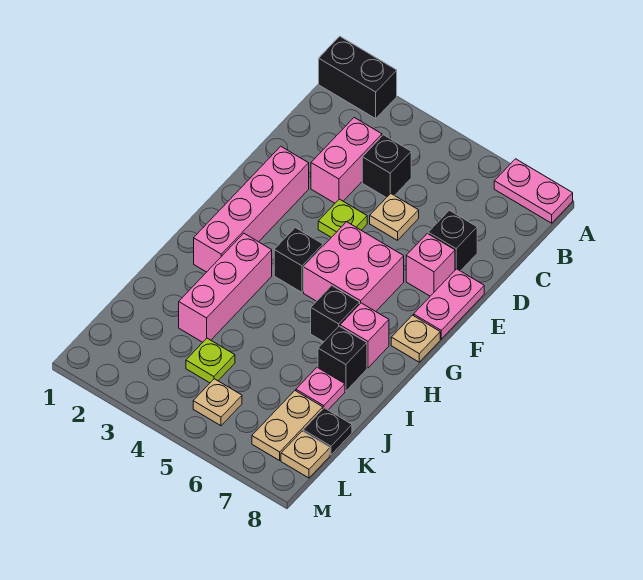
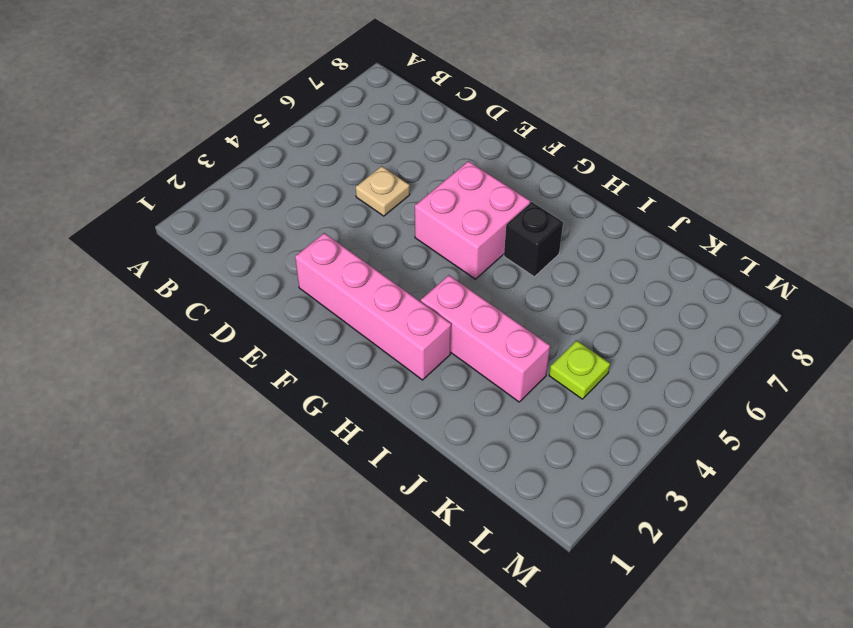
none -> black brick A1:A2 level 1
none -> pink plate A7:A8 level 1
none -> pink brick C3:D3 level 1

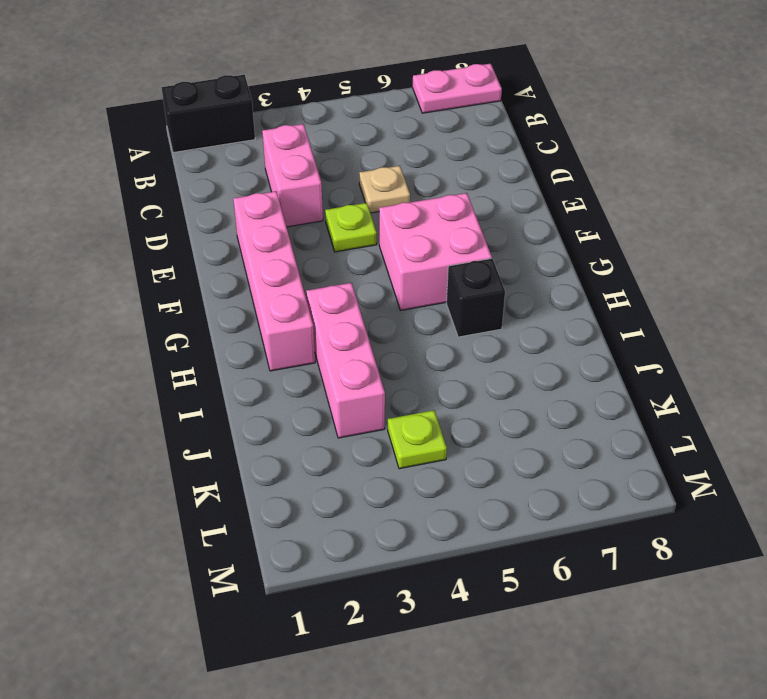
none -> black brick C4 level 1
none -> black brick D7 level 1
none -> pink brick E7 level 1

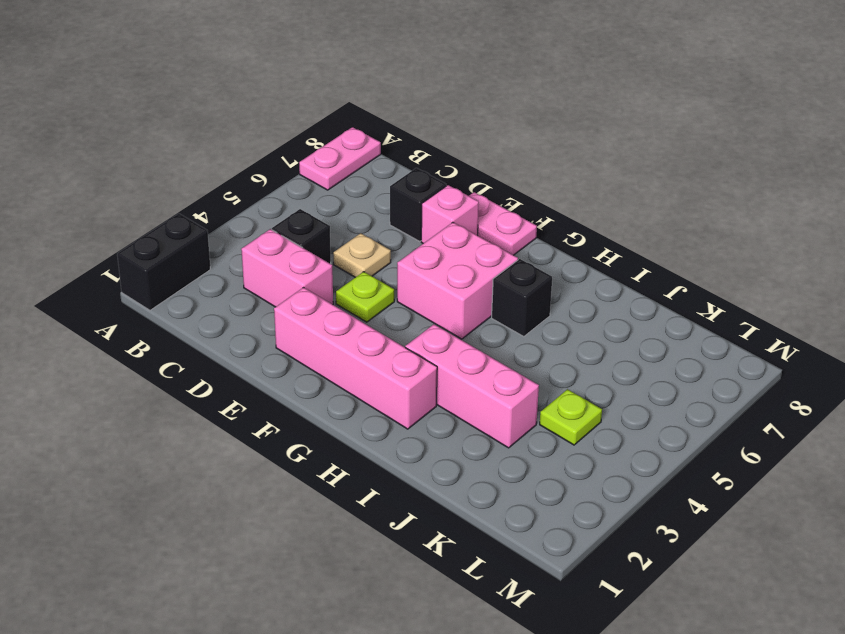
none -> black brick G4 level 1
none -> tan plate G8 level 1
none -> pink brick H7 level 1

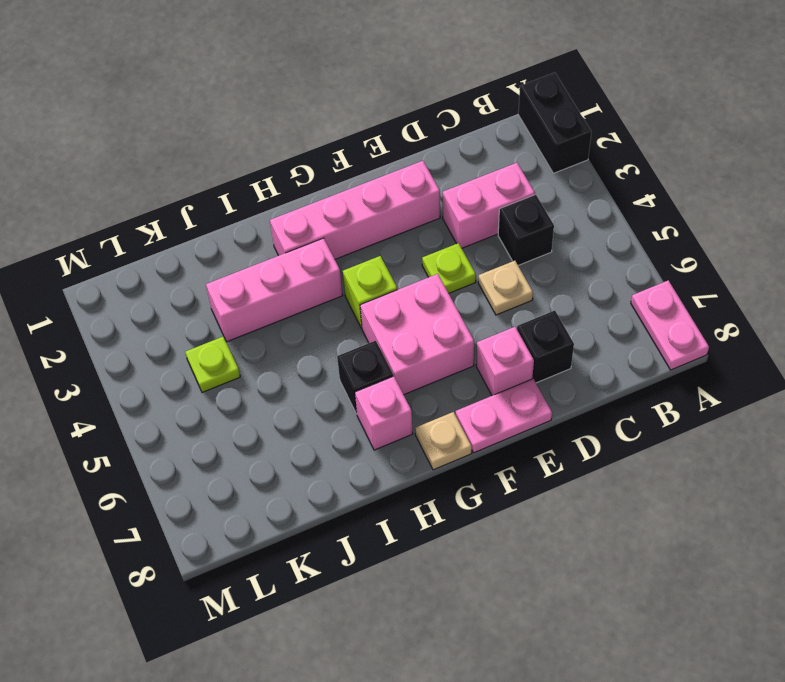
lime brick G4 level 1 -> black brick G4 level 1
none -> black brick I7 level 1
none -> pink plate J7 level 1
none -> tan plate K7:L7 level 1

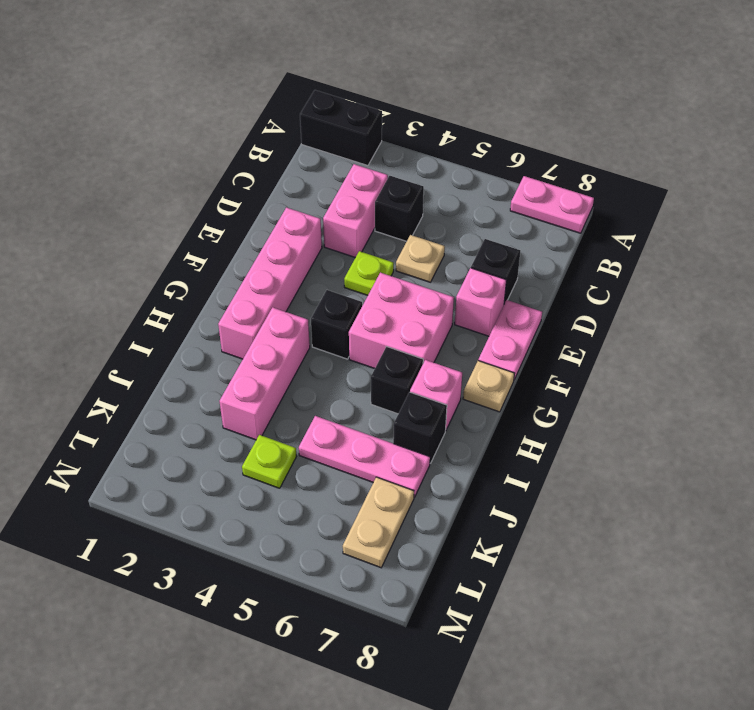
pink plate J5:J7 level 1 -> pink plate J7 level 1
none -> black plate K8 level 1
none -> tan plate L5 level 1
none -> tan plate L8 level 1

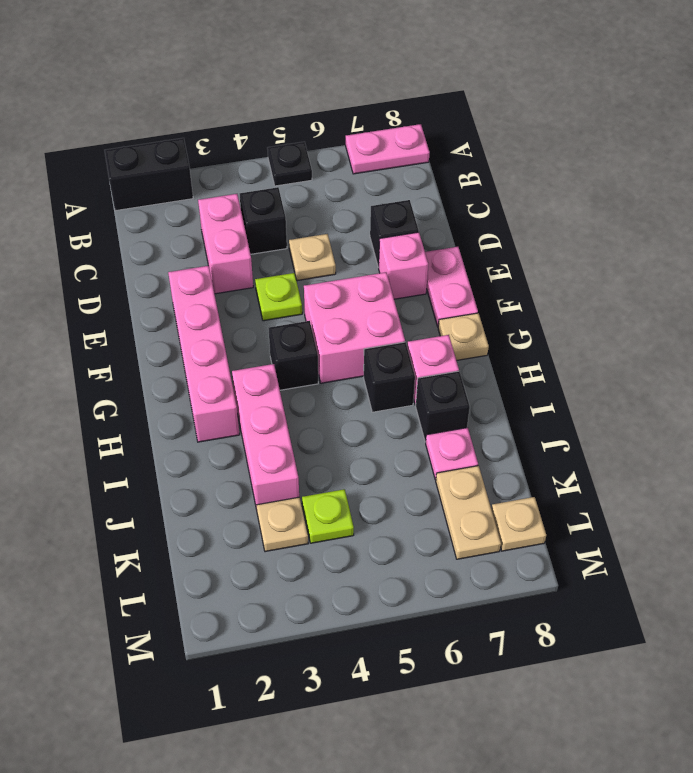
black plate A5 level 1 -> black plate K8 level 1
tan plate K3 level 1 -> tan plate L5 level 1

